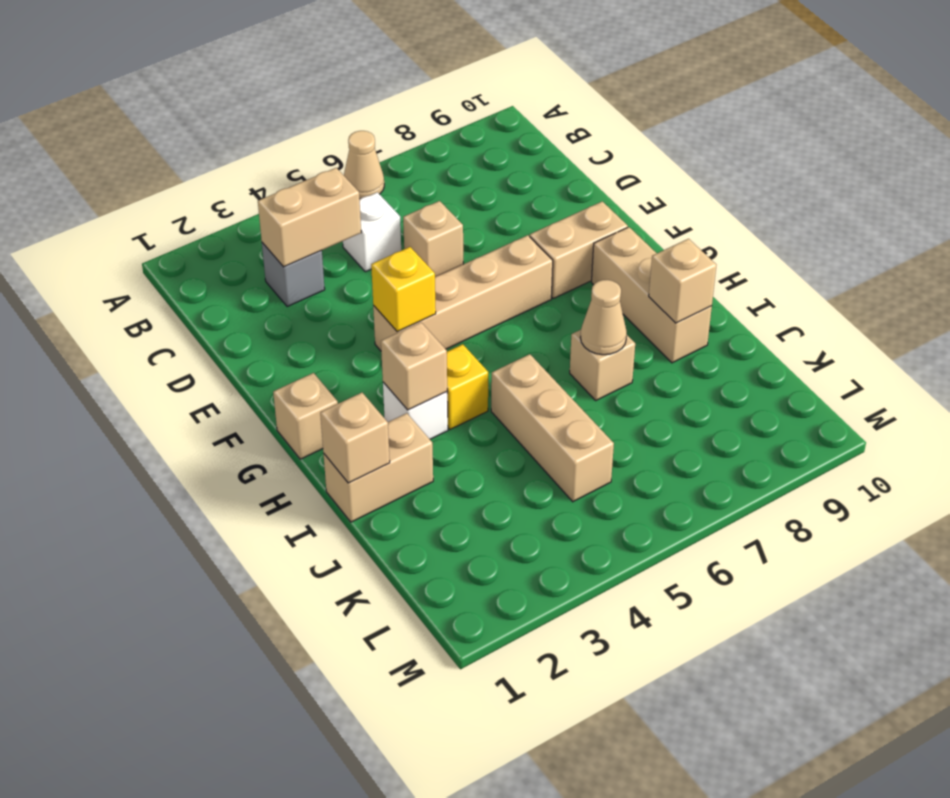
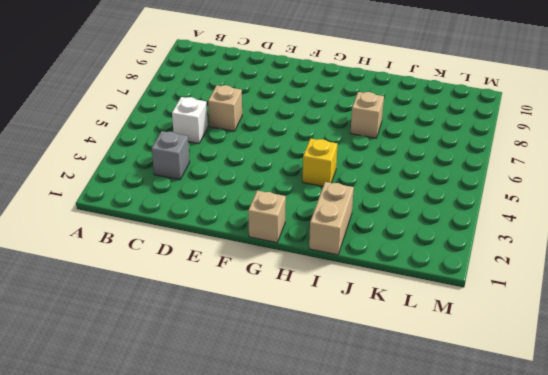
none -> tan cone A6 level 1
none -> tan brick F4:F7 level 1
none -> tan brick F8:F9 level 1

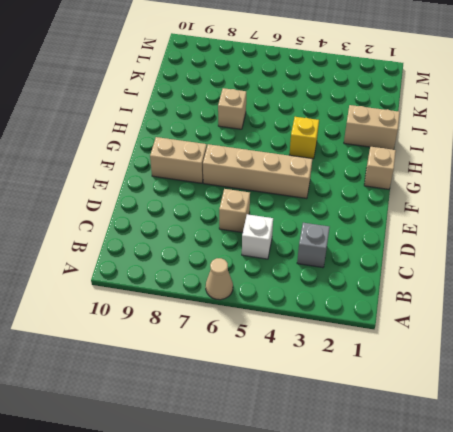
none -> tan brick G9:I9 level 1
none -> white brick H3 level 1
none -> tan brick I5:K5 level 1

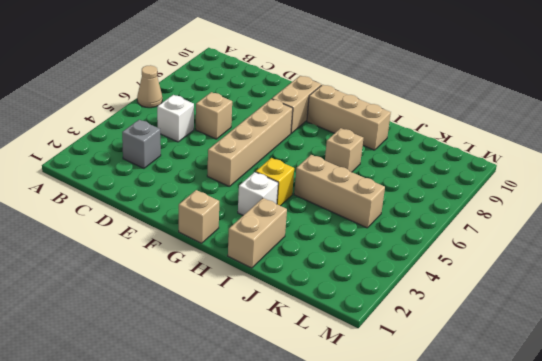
none -> tan brick C3:C4 level 2
none -> yellow brick F4 level 2
none -> tan brick H3 level 2

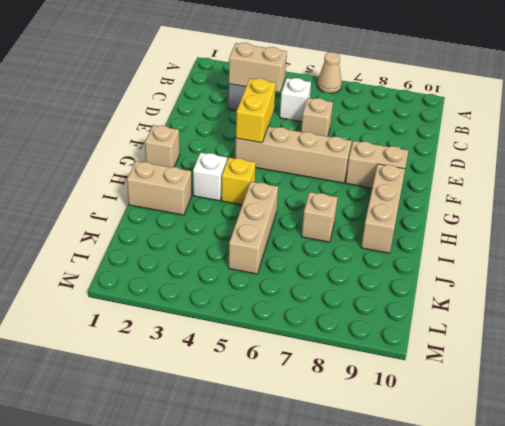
yellow brick E4:F4 level 2 -> yellow brick F4 level 2
none -> tan brick H3 level 2
none -> tan brick I1 level 2
none -> tan cone I7 level 2

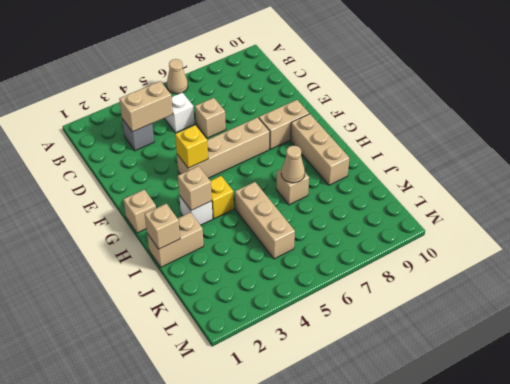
none -> tan brick I9 level 2

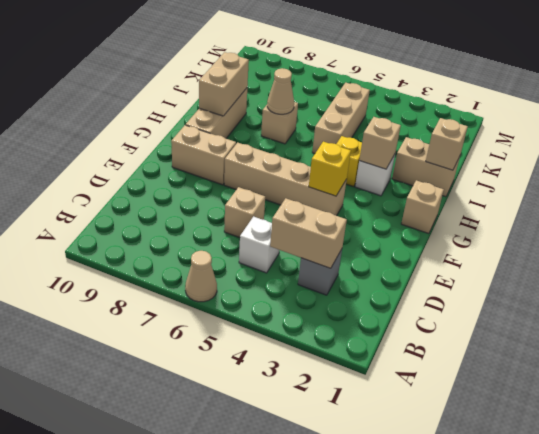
tan brick H9:I9 level 2 -> tan brick I9 level 2

